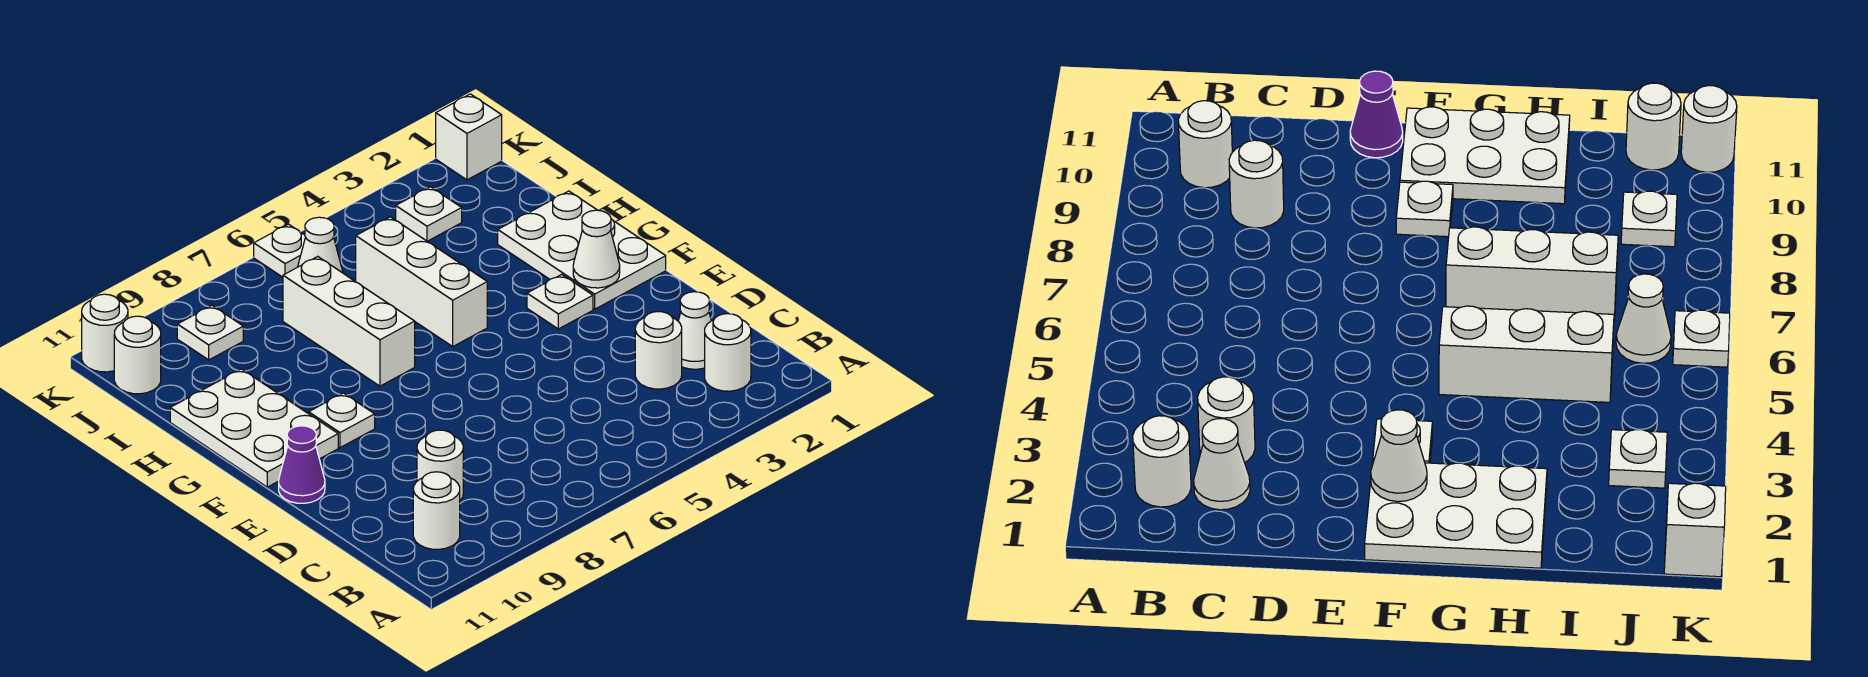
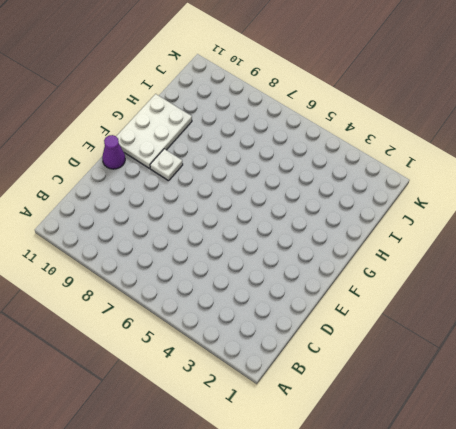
none -> white round brick B2 level 1
none -> white round brick B10 level 1
none -> white cone C2 level 1

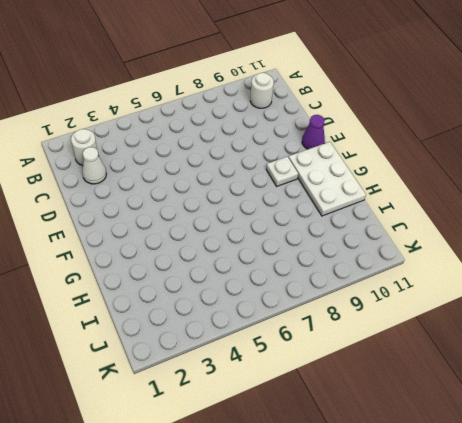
none -> white round brick C3 level 1
none -> white round brick C9 level 1
none -> white plate F1:H2 level 1

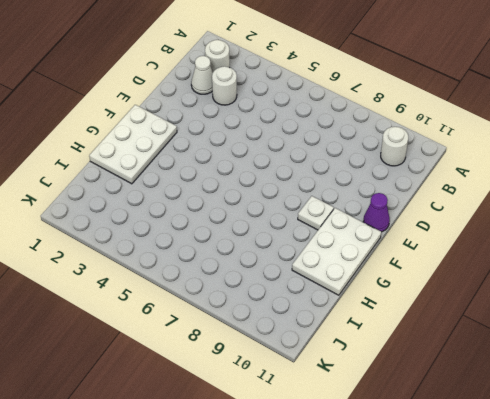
none -> white round brick C9 level 1
none -> white plate F3 level 1
none -> white brick G5:I5 level 1

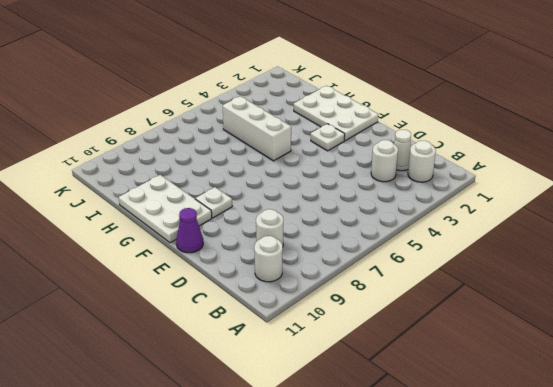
none -> white brick G7:I7 level 1
none -> white plate J3 level 1
none -> white cone J6 level 1

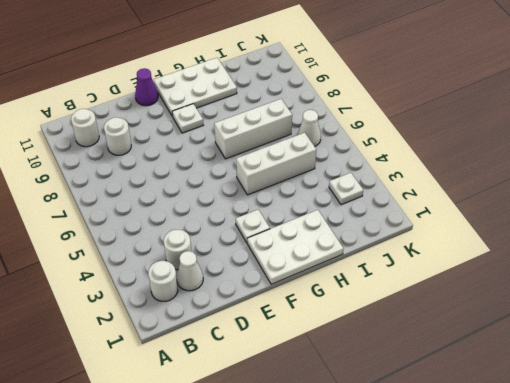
none -> white plate J9 level 1
none -> white round brick J11 level 1
none -> white brick K1 level 1

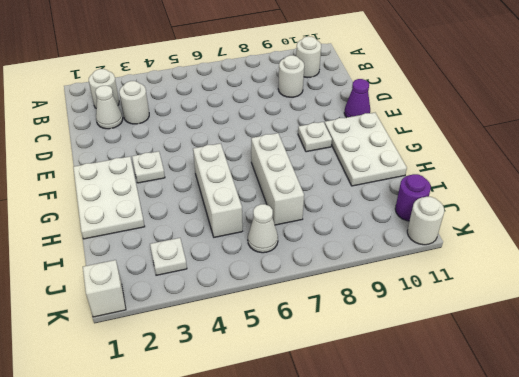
purple round brick J11 level 1 -> white round brick J11 level 1
none -> white plate J9 level 1
none -> white plate K6 level 1
none -> white cone F2 level 2

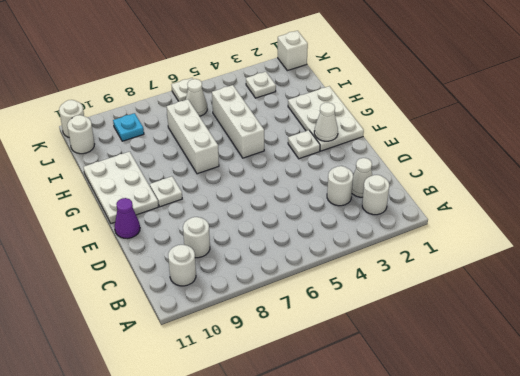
cyan plate J9 level 1 -> white plate J9 level 1

